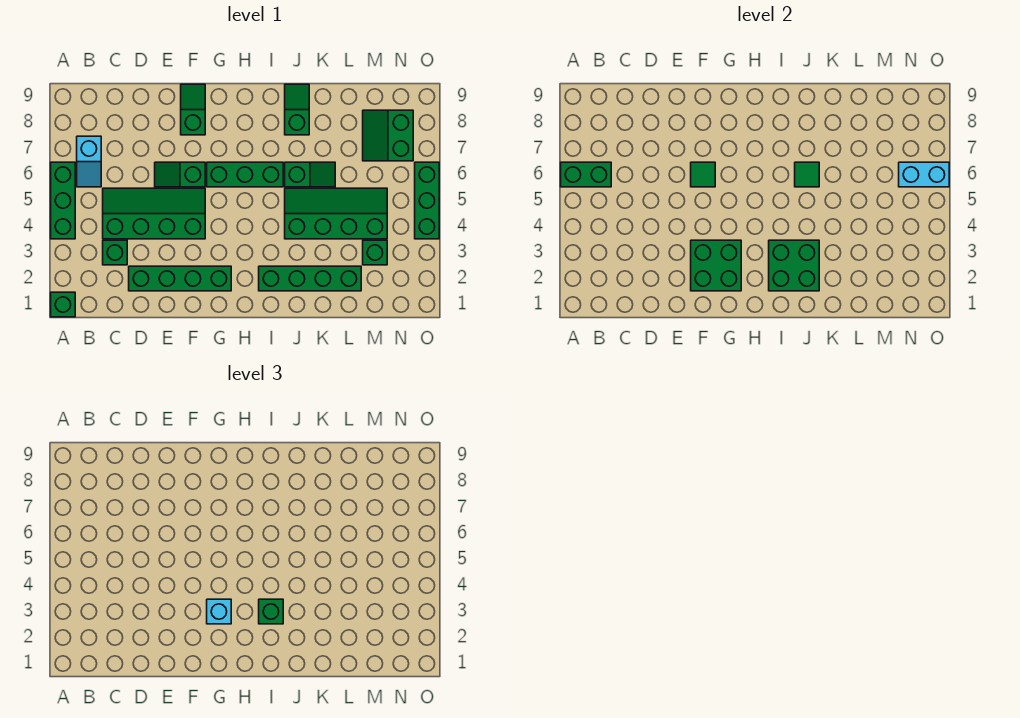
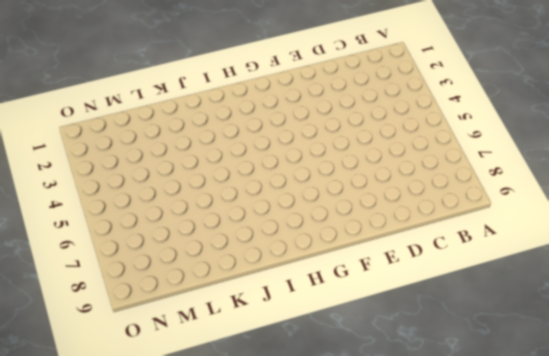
none -> green brick A1 level 1
none -> green brick A4:A6 level 1
none -> cyan slope B6:B7 level 1 top 7

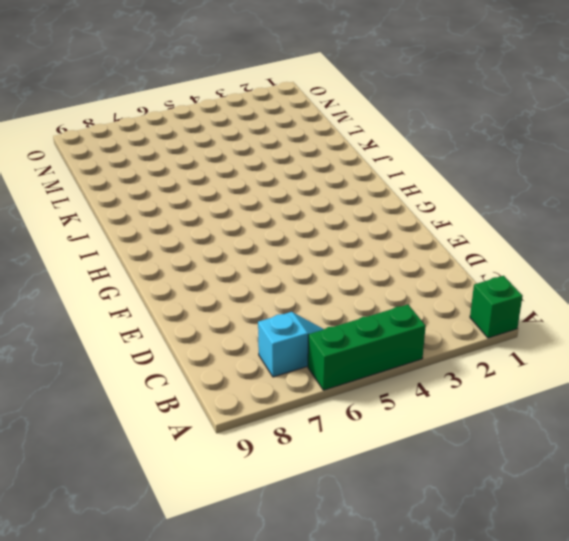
none -> green brick C3 level 1
none -> green slope C4:F5 level 1 top 4
none -> green brick D2:G2 level 1

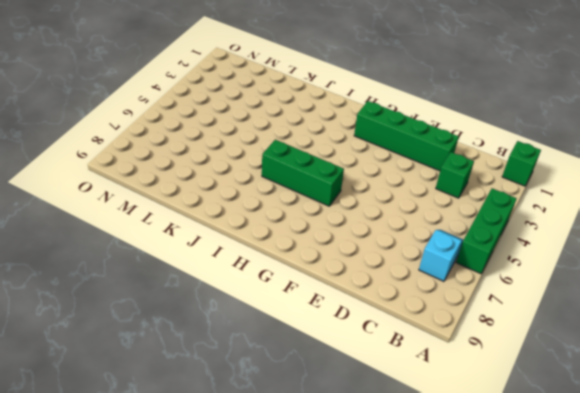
none -> green slope C4:F5 level 1 top 4
none -> green slope E6:F6 level 1 top F
none -> green slope F8:F9 level 1 top 8

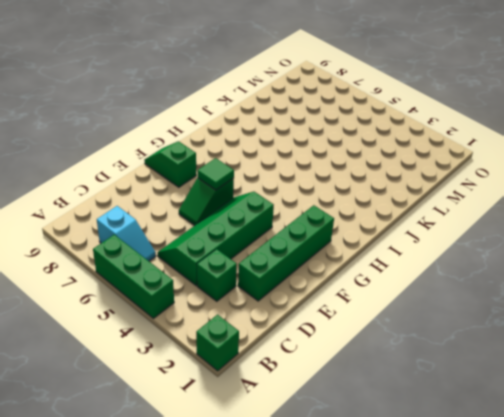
none -> green brick G6:I6 level 1
none -> green brick I2:L2 level 1
none -> green slope J4:M5 level 1 top 4

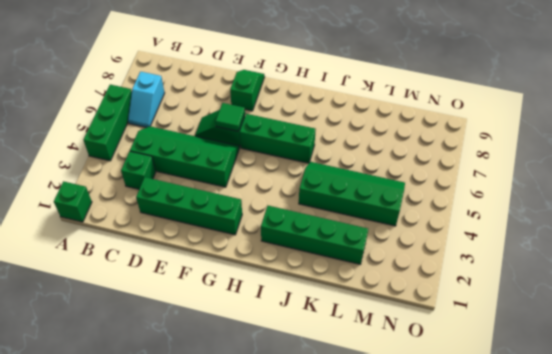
none -> green slope J6:K6 level 1 top J
none -> green slope J8:J9 level 1 top 8
none -> green brick M3 level 1

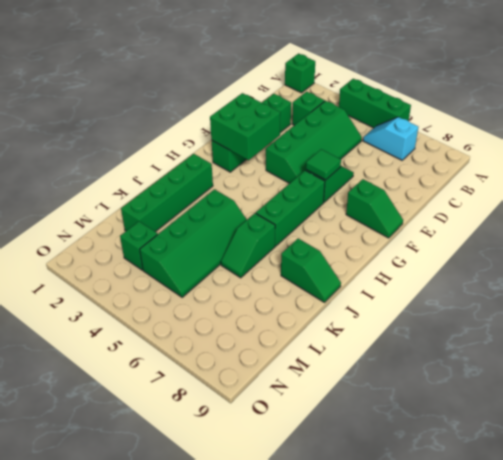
none -> green slope M7:N8 level 1 top N
none -> green brick O4:O6 level 1
none -> green brick A6:B6 level 2

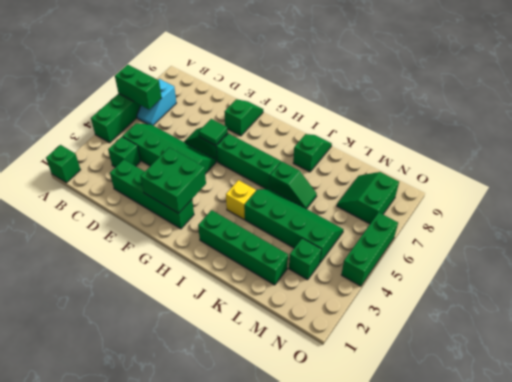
yellow brick I4 level 1 -> none
none -> green brick I2:J3 level 2
none -> green tile J6 level 2
none -> cyan brick N6:O6 level 2

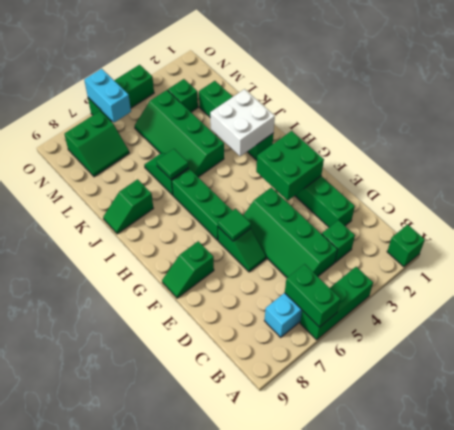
white brick I2:J3 level 2 -> green brick I2:J3 level 2
none -> cyan brick G3 level 3
none -> green brick I3 level 3

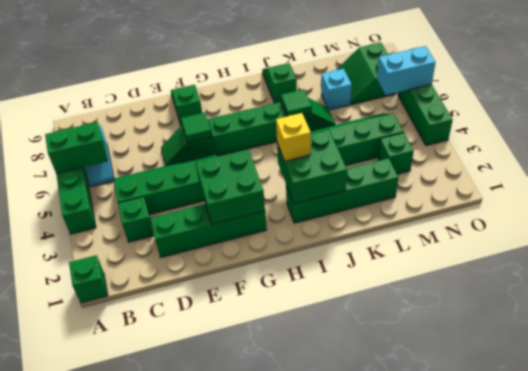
yellow brick I3 level 3 -> green brick I3 level 3
cyan brick L7 level 1 -> cyan brick G3 level 3

